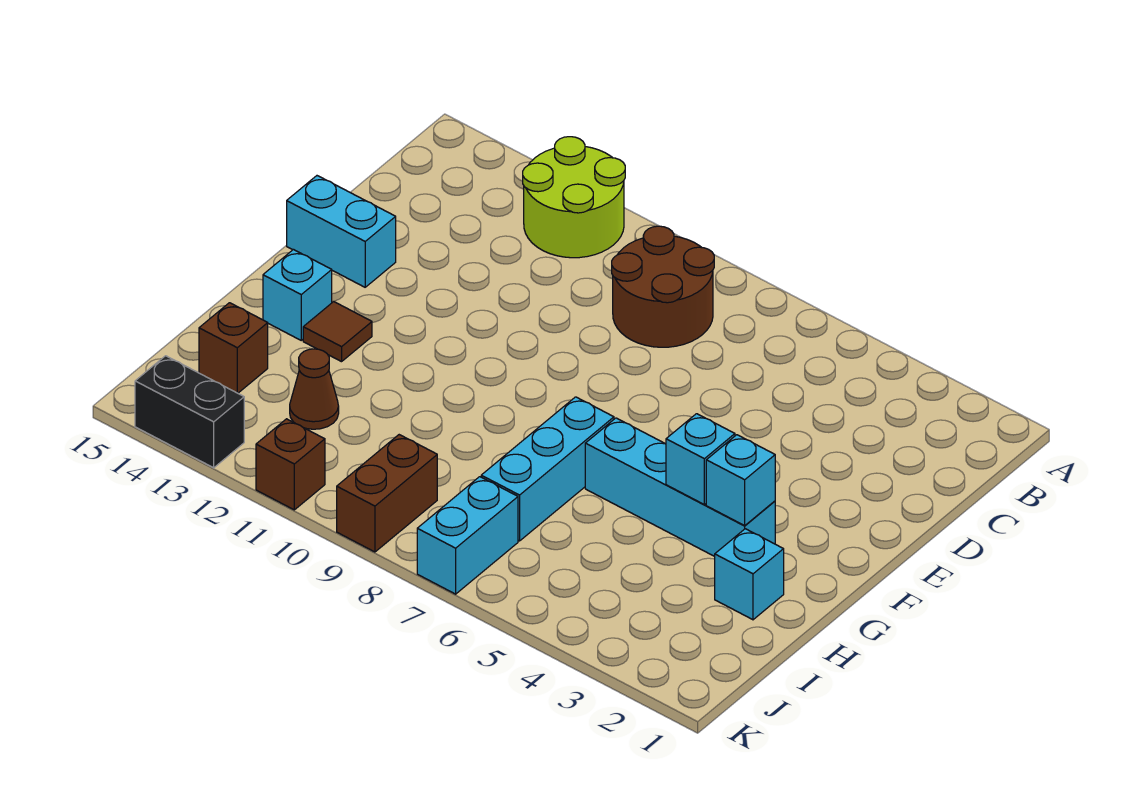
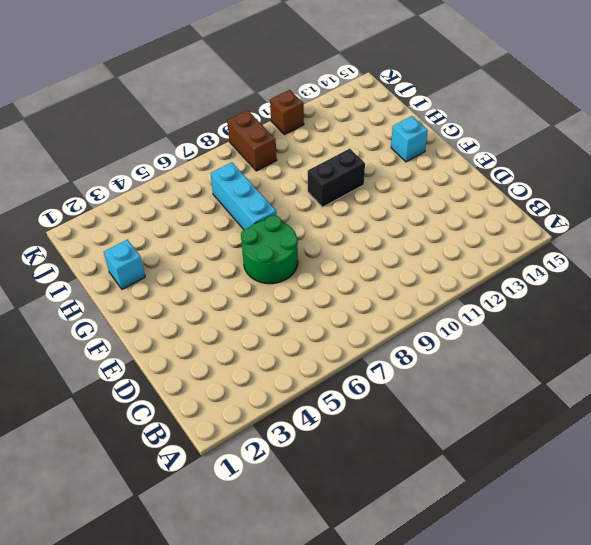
green round brick E6:F7 level 1 -> none
black brick G10:G11 level 1 -> black brick K13:K14 level 1
none -> lime round brick A11:B12 level 1
none -> brown round brick B8:C9 level 1
none -> cyan brick E14:E15 level 1

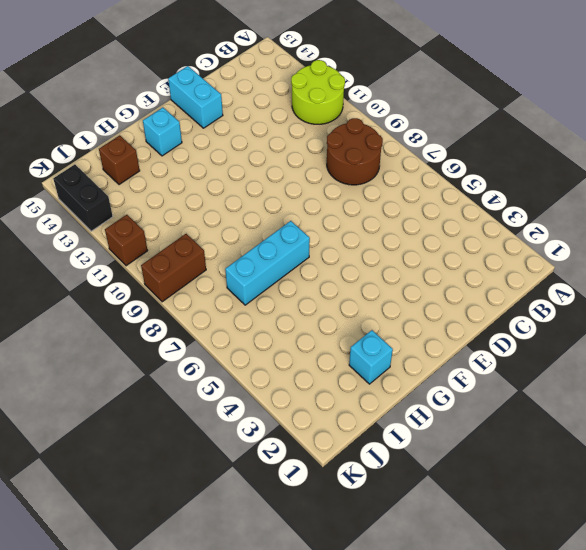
none -> cyan brick G3:G6 level 1
none -> brown tile G13 level 1
none -> brown cone I12 level 1

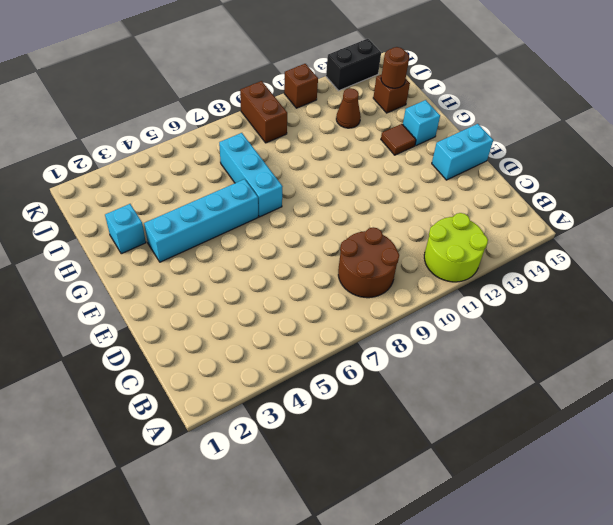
brown round brick I14 level 2 -> none
none -> cyan brick J7:K7 level 1
none -> cyan brick G3 level 2
none -> cyan brick G4 level 2

